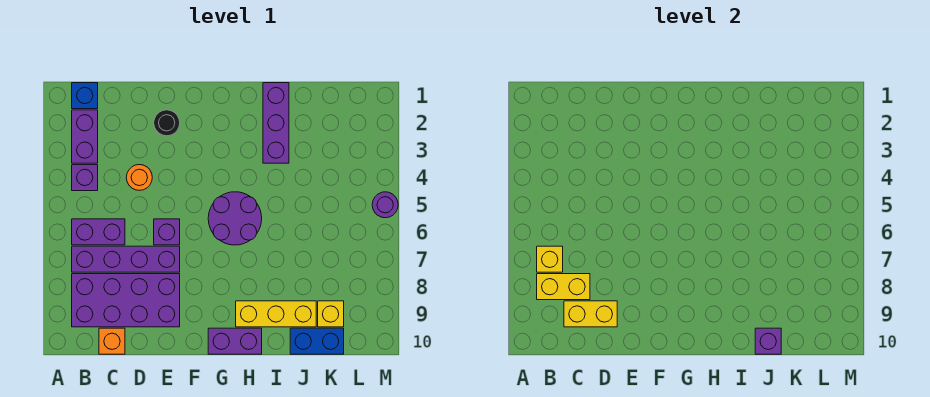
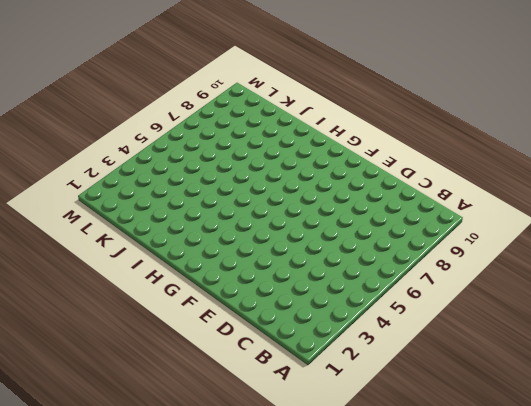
none -> blue brick B1 level 1
none -> purple brick B2:B3 level 1
none -> purple brick B4 level 1

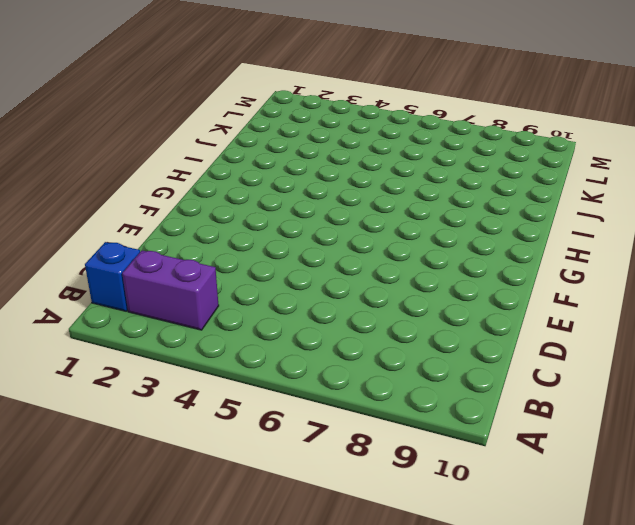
none -> purple brick B4 level 1
none -> purple brick B6:C6 level 1
none -> purple brick B7:E7 level 1

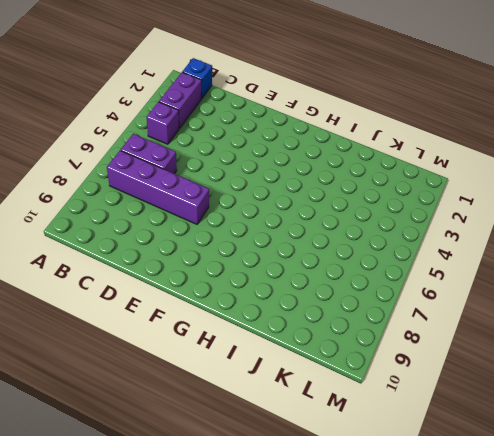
none -> purple brick B8:E9 level 1
none -> orange brick C10 level 1
none -> orange round brick D4 level 1

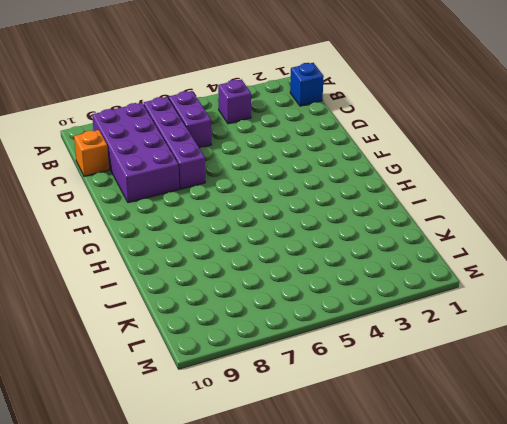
none -> purple brick B2:B3 level 1
none -> orange round brick D4 level 1
none -> black round brick E2 level 1

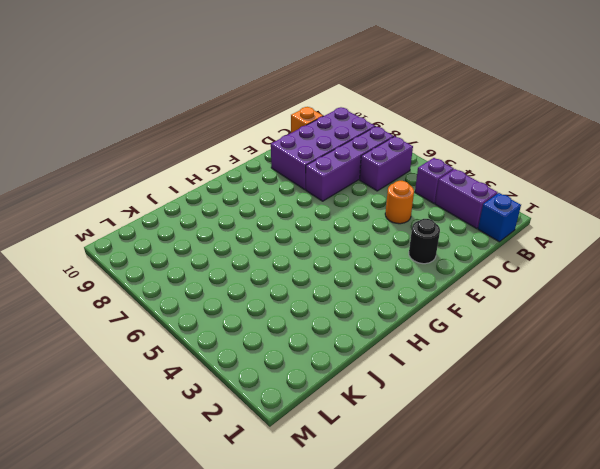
none -> purple brick E6 level 1
none -> purple round brick G5:H6 level 1
none -> purple brick G10:H10 level 1

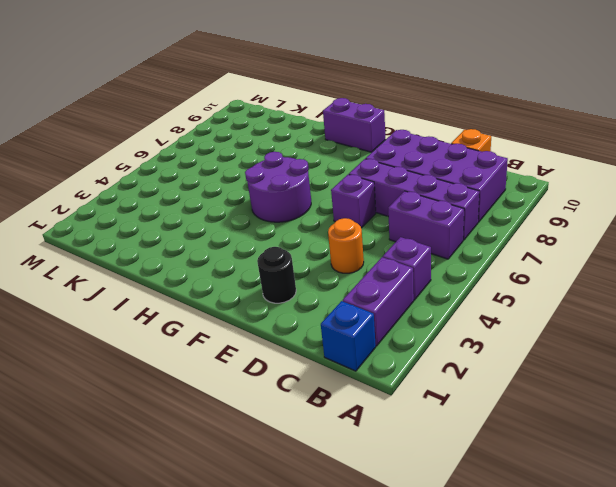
none -> yellow brick H9:J9 level 1
none -> purple brick I1:I3 level 1
none -> blue brick J10:K10 level 1

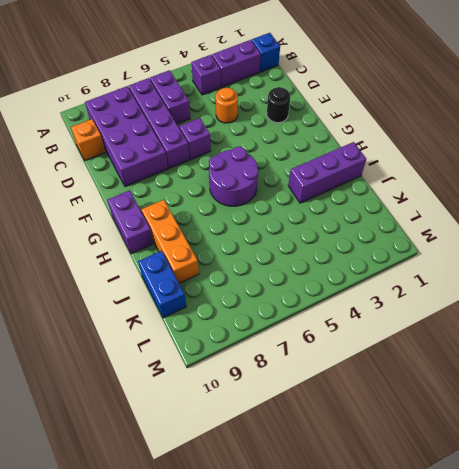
orange brick H9:J9 level 1 -> yellow brick H9:J9 level 1
none -> yellow brick K9 level 1
none -> purple round brick M5 level 1
none -> yellow brick B7 level 2

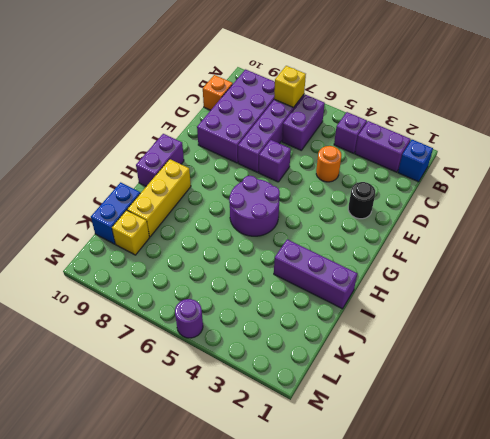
none -> yellow brick B8:C8 level 2
none -> yellow brick C9:D9 level 2
none -> purple brick J10 level 2

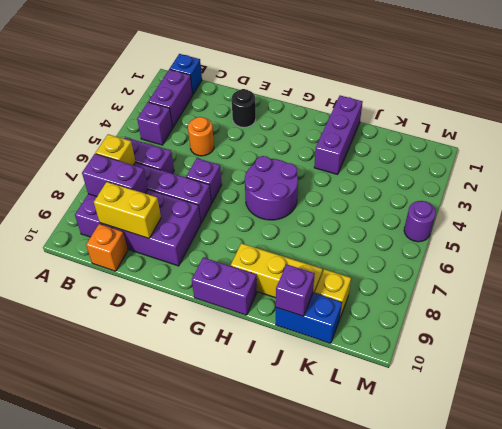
purple brick B8:C8 level 2 -> yellow brick B8:C8 level 2

